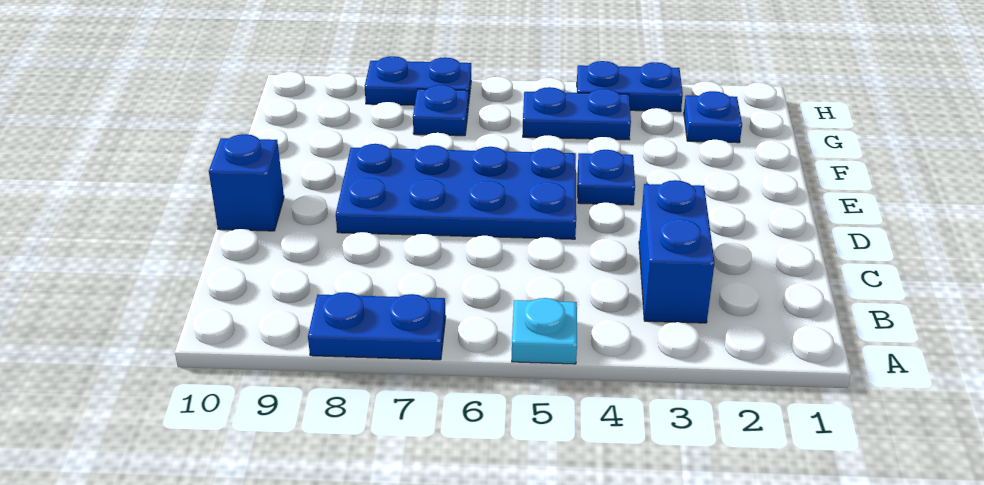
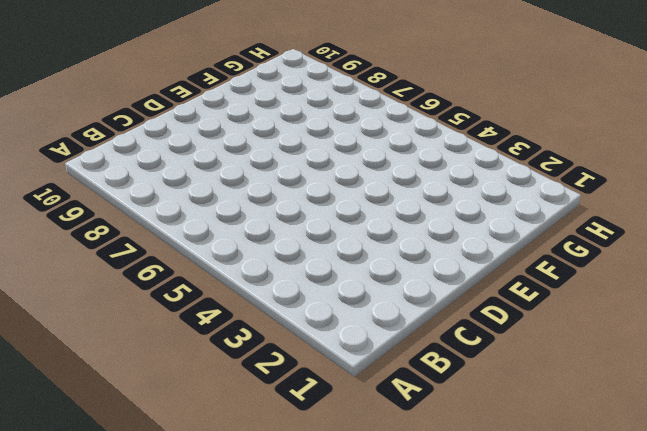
none -> cyan plate A5 level 1
none -> blue plate A7:A8 level 1

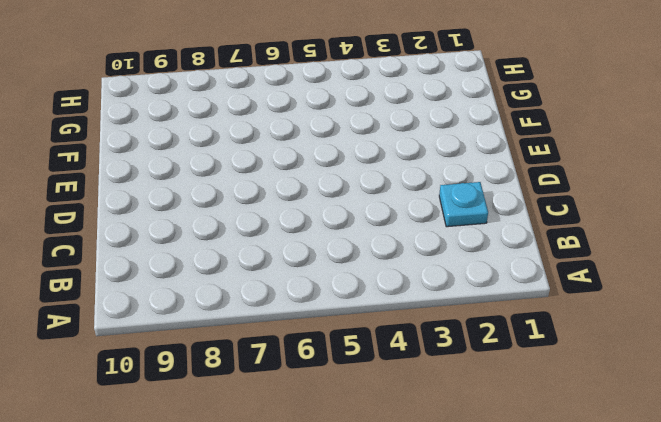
cyan plate C2 level 1 -> cyan plate A5 level 1
none -> blue plate A7:A8 level 1
none -> blue brick B3:C3 level 1

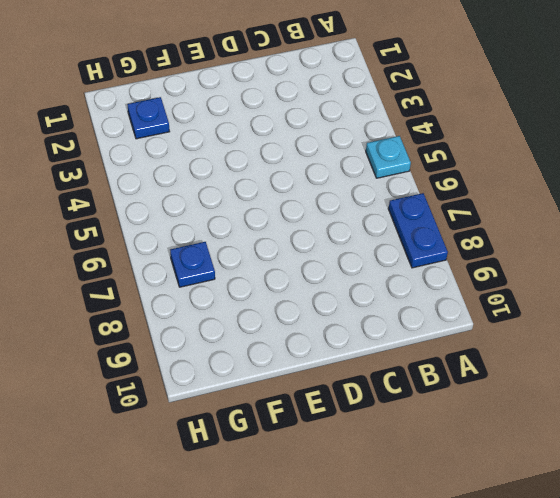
none -> blue brick B3:C3 level 1
none -> blue plate D5:E8 level 1

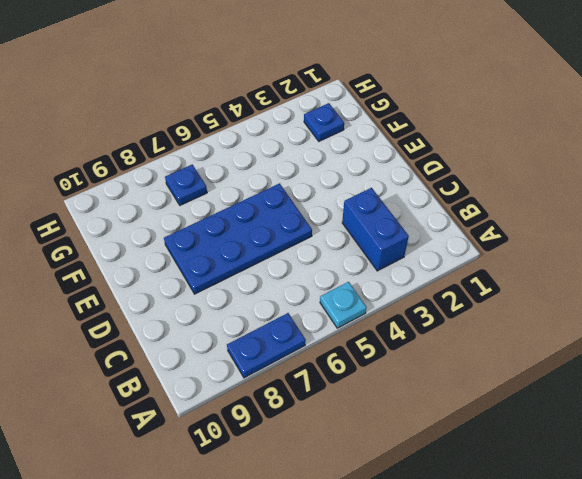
none -> blue brick D10 level 1
none -> blue plate E4 level 1

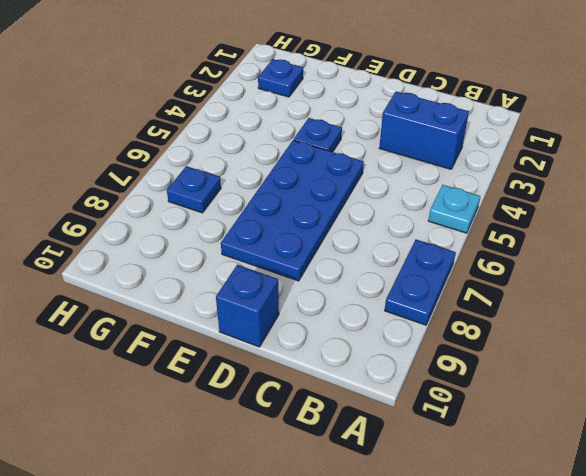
none -> blue plate G4:G5 level 1
none -> blue plate H3:H4 level 1

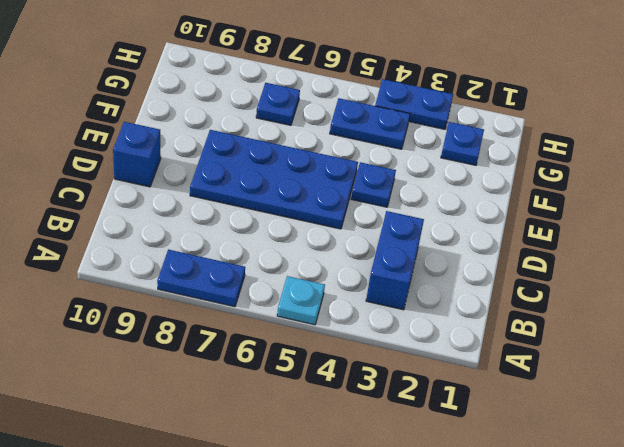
none -> blue plate H7:H8 level 1

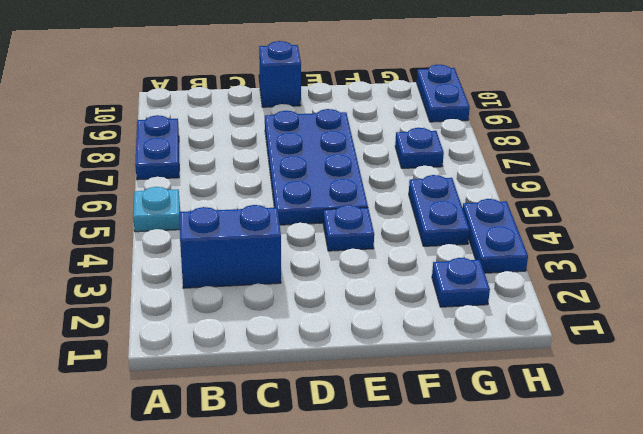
blue plate H9:H10 level 1 -> blue plate H7:H8 level 1

